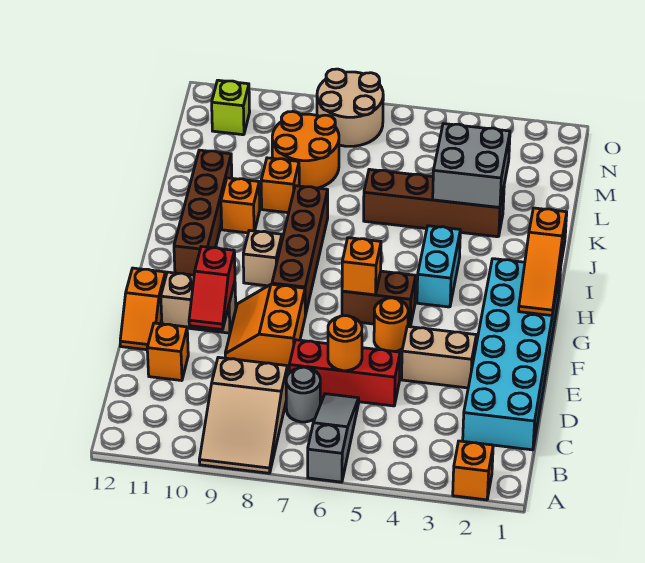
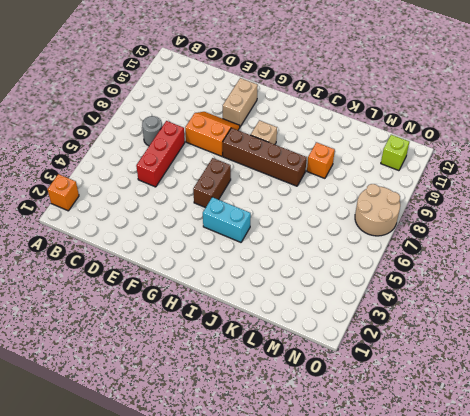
none -> grey slope A6:C6 level 1 top A
none -> tan slope A8:C9 level 1 top C
none -> cyan brick C1:H2 level 1

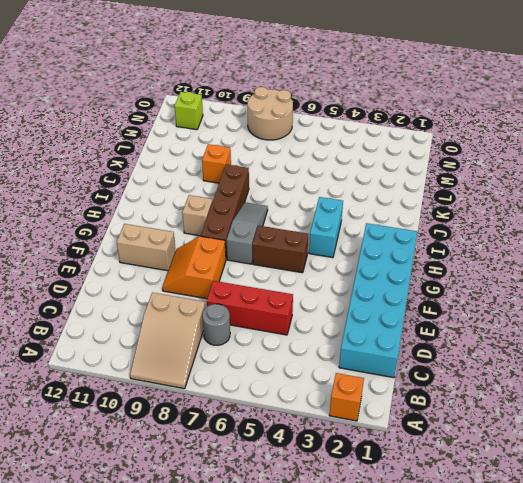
grey slope G7:I7 level 1 top G -> grey slope A6:C6 level 1 top A
none -> orange brick D11 level 1
none -> tan brick E3:E4 level 1
none -> orange slope E12:F12 level 1 top F

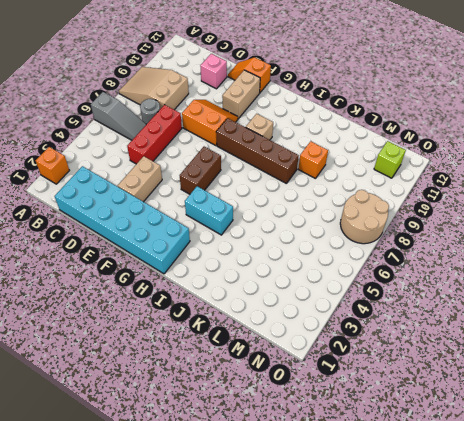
pink brick D11 level 1 -> orange brick D11 level 1
none -> orange round brick F5 level 1
none -> brown brick H11:K11 level 1
none -> orange brick J10 level 1

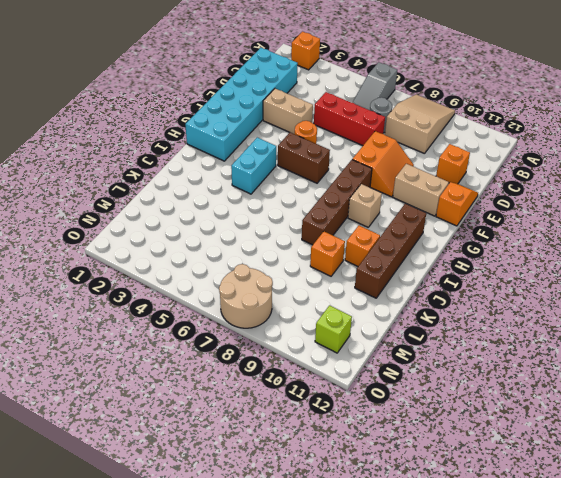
none -> brown brick K3:K6 level 1
none -> orange round brick L8:M9 level 1
none -> orange round brick D6 level 2

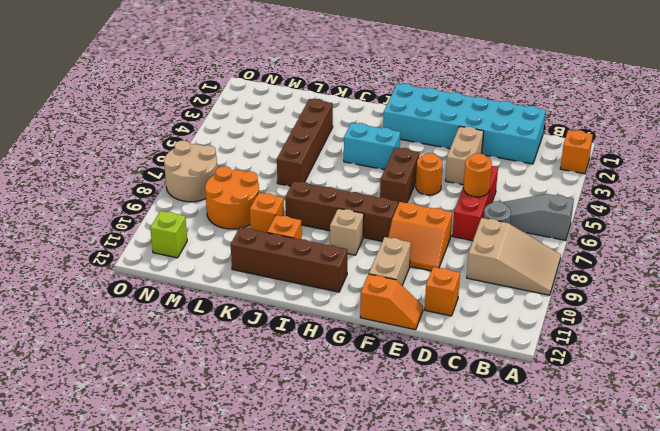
none -> red slope E10:F10 level 2 top F
none -> orange slope G1:I1 level 2 top I
none -> orange brick G6 level 2

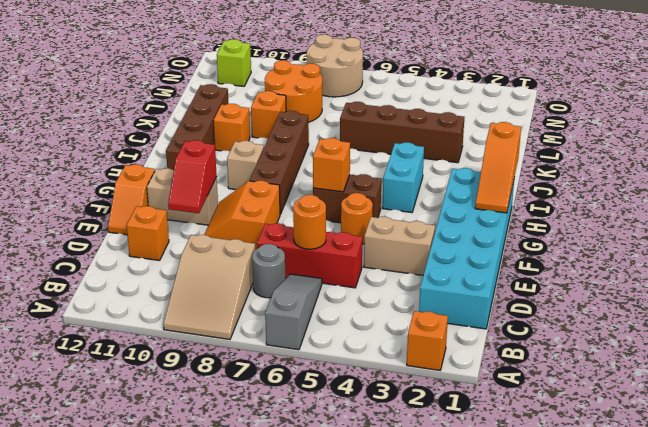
none -> grey brick K3:L4 level 2

